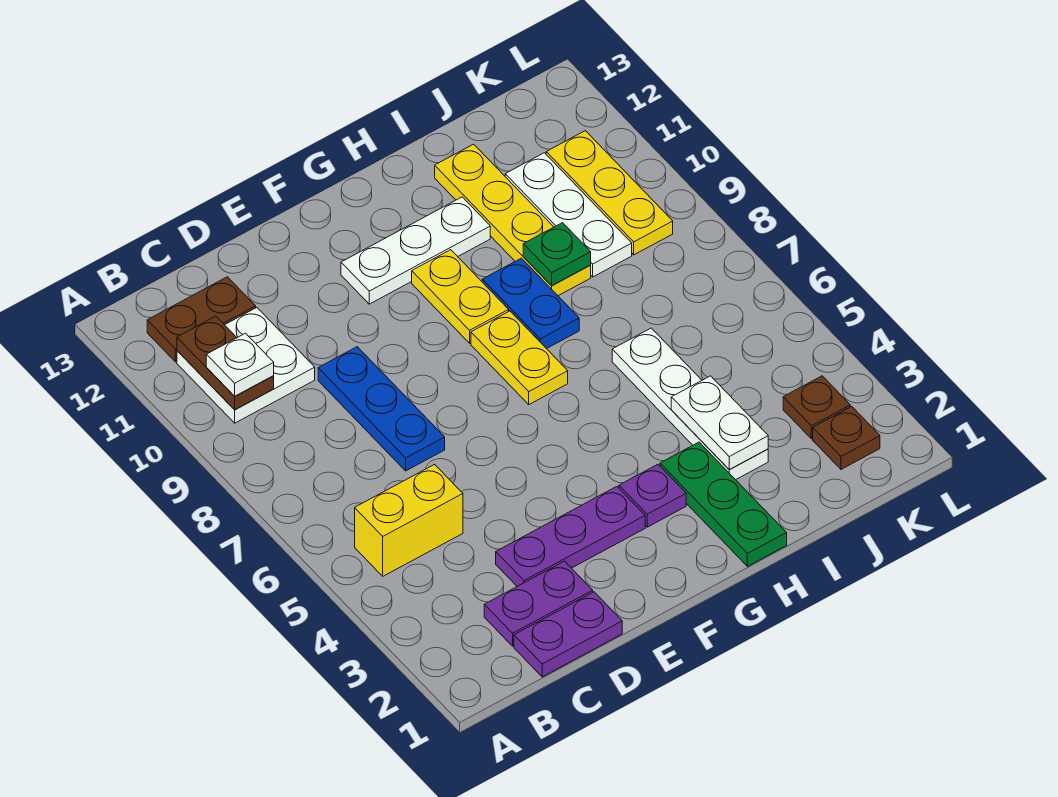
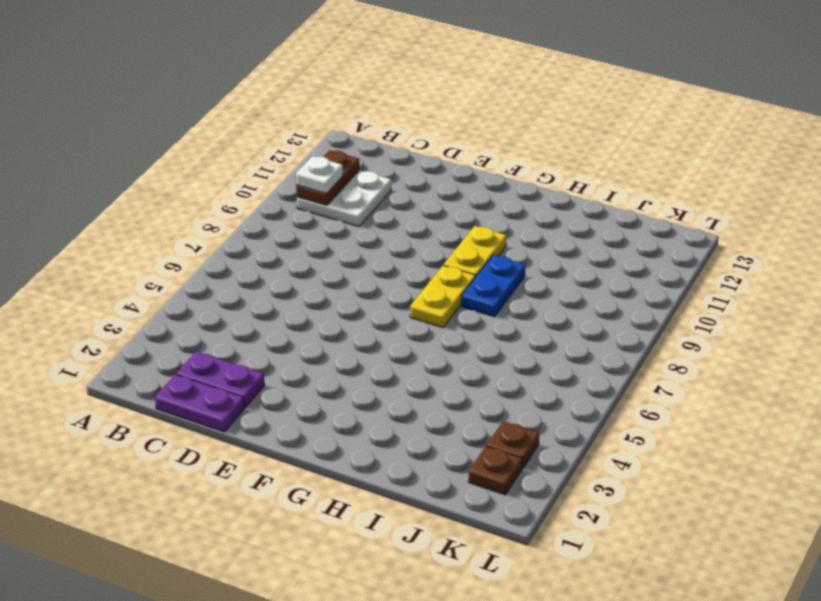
none -> yellow brick B5:C5 level 1
none -> brown plate B12:C12 level 1
none -> purple plate D3:F3 level 1

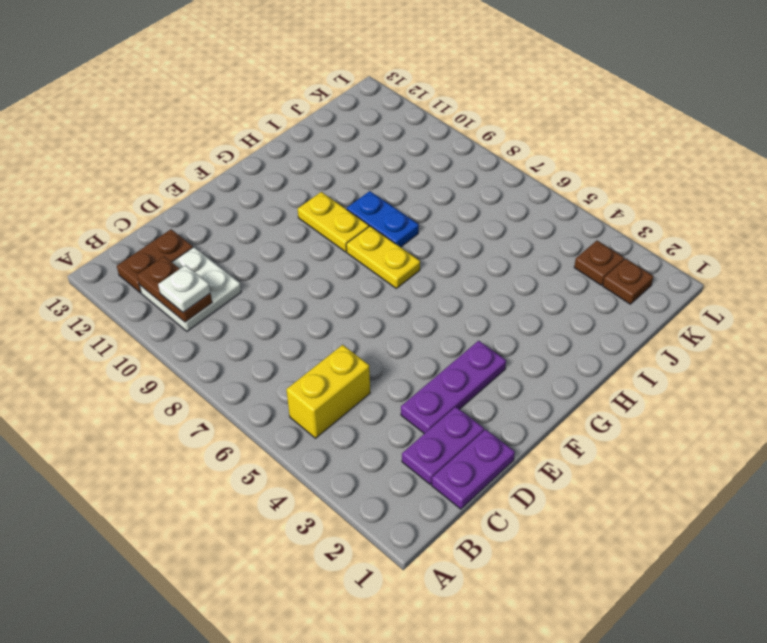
none -> blue plate D7:D9 level 1
none -> white plate F11:H11 level 1
none -> purple plate G3 level 1

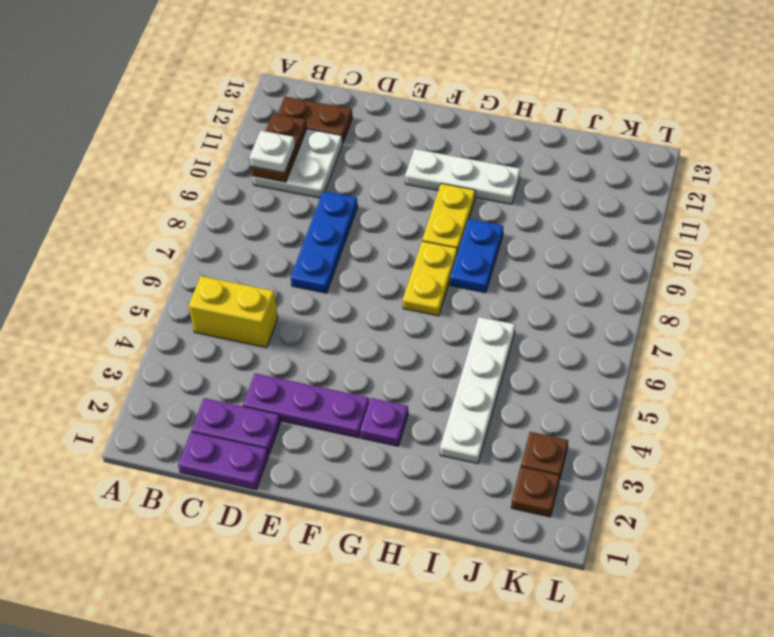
none -> green plate H1:H3 level 1
none -> yellow plate I9:I12 level 1
none -> white plate J9:J11 level 1

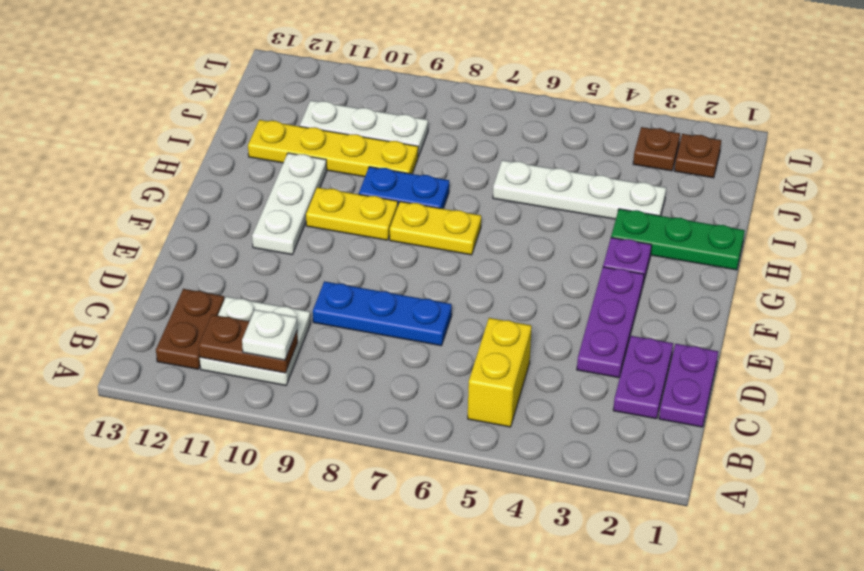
none -> yellow plate K9:K11 level 1
none -> white plate I3:I4 level 2
none -> green plate I9 level 2

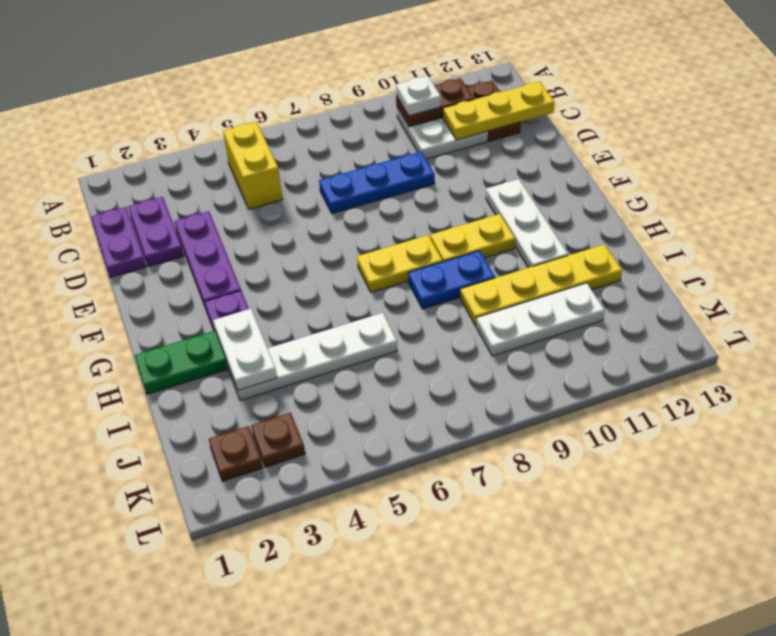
yellow plate C11:C13 level 2 -> yellow plate K9:K11 level 1
white plate H3:I3 level 2 -> white plate I3:I4 level 2
none -> green plate I9 level 2

